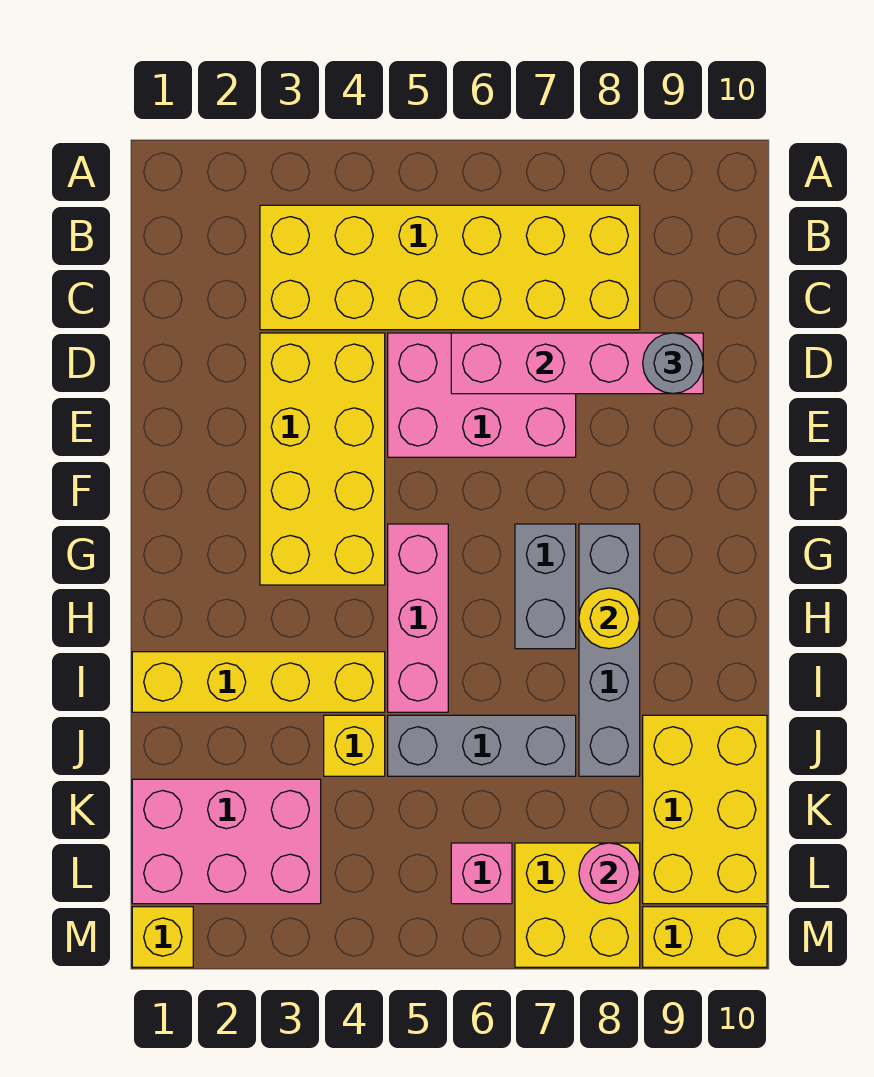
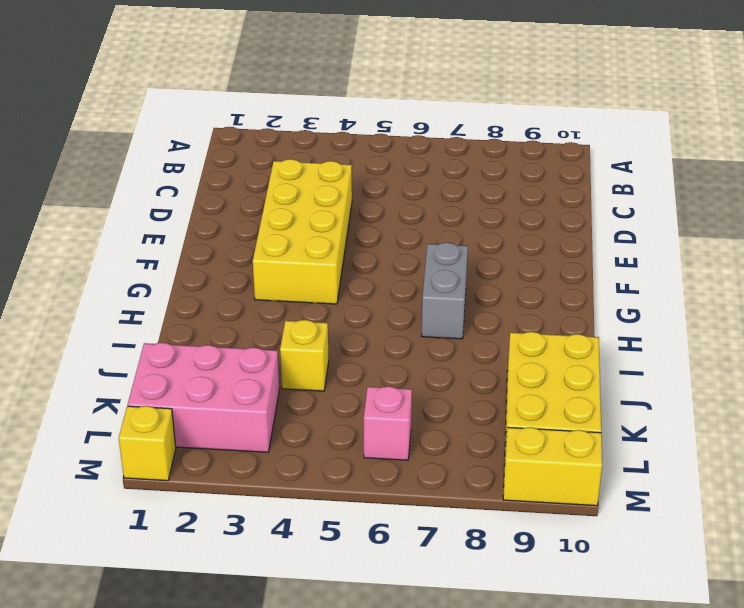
none -> yellow brick B3:C8 level 1
none -> pink brick D5:E7 level 1
none -> pink brick G5:I5 level 1

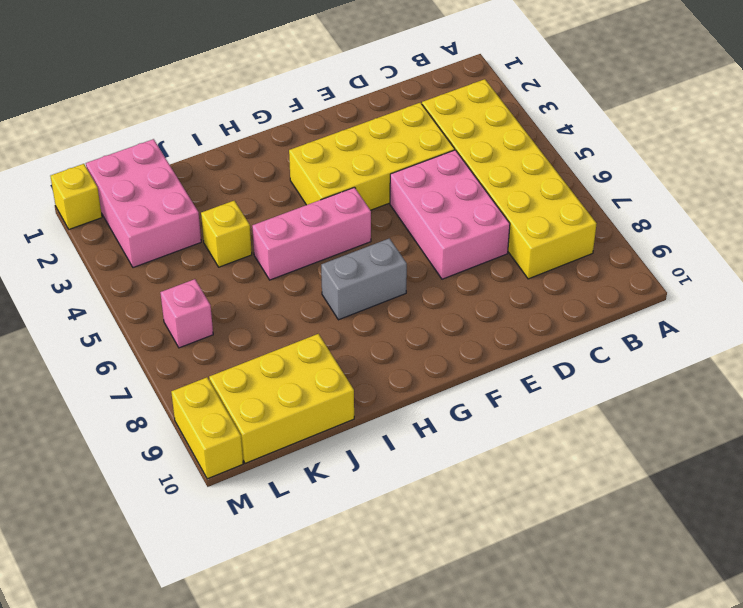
none -> grey brick G8:J8 level 1
none -> yellow brick I1:I4 level 1
none -> grey brick J5:J7 level 1

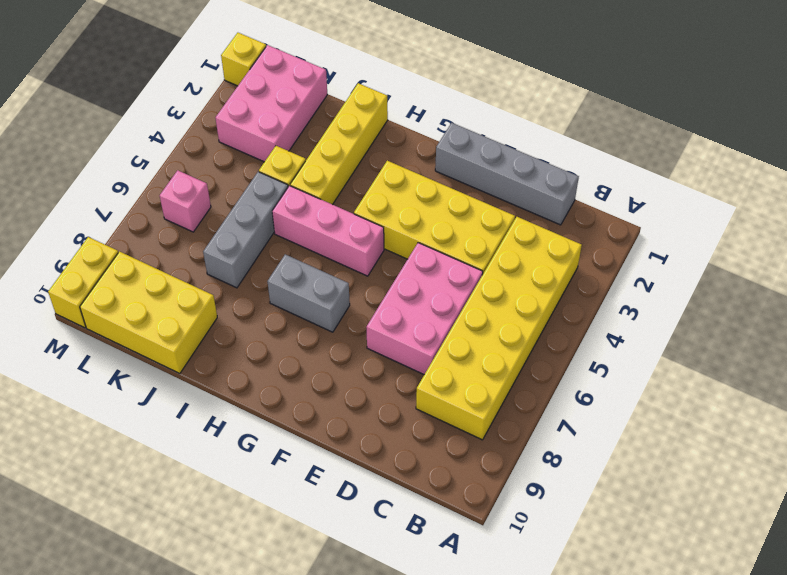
grey brick C1:F1 level 1 -> grey brick G8:J8 level 1
none -> yellow brick L7:M8 level 1
none -> pink brick D6:D9 level 2
none -> yellow round brick H8 level 2

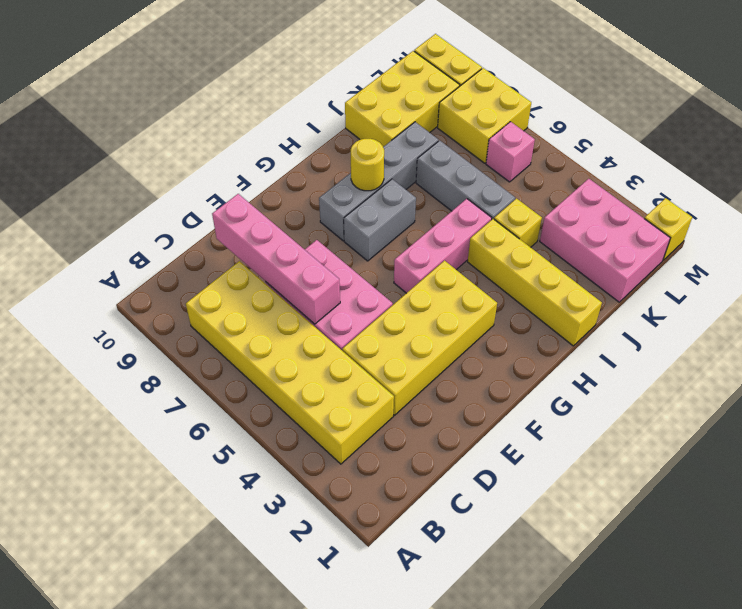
none -> pink round brick L8 level 2
none -> grey round brick D9 level 3

